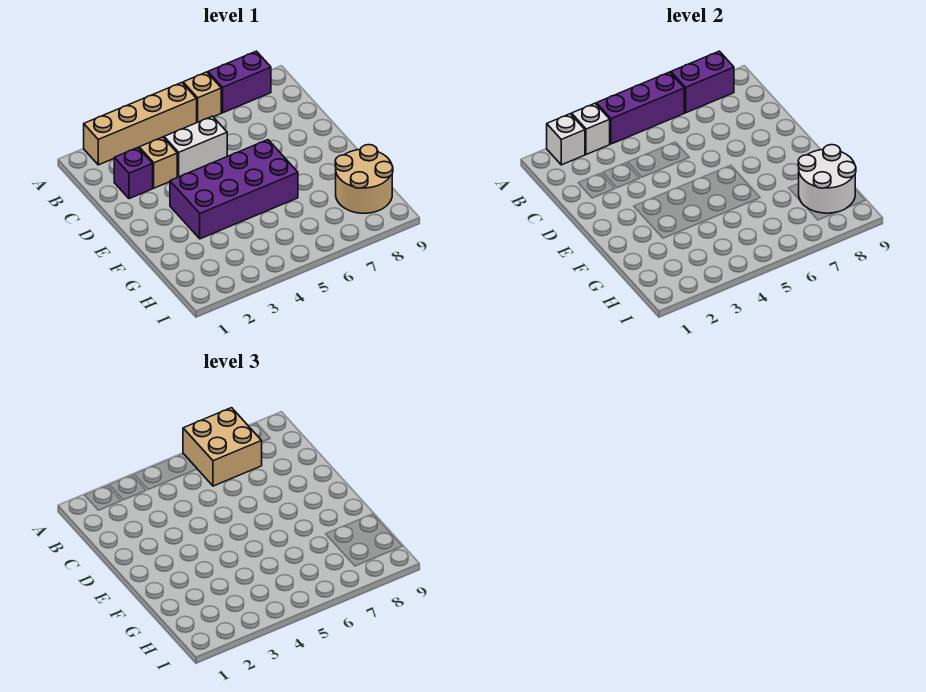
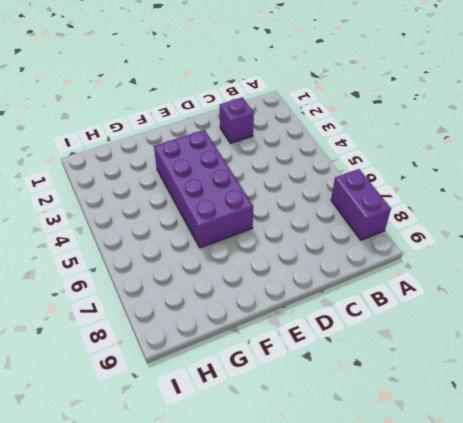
none -> tan brick A2:A5 level 1
none -> tan brick A6 level 1
none -> tan brick C3 level 1

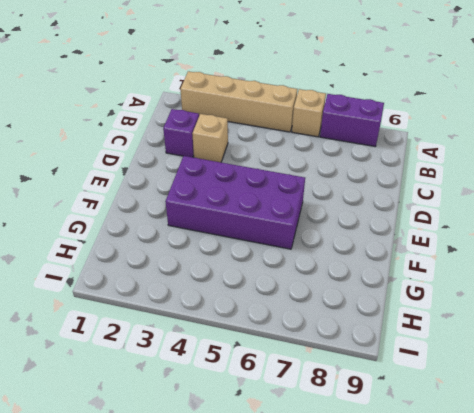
none -> white brick C4:C5 level 1
none -> tan round brick G8:H9 level 1
none -> white brick A2 level 2

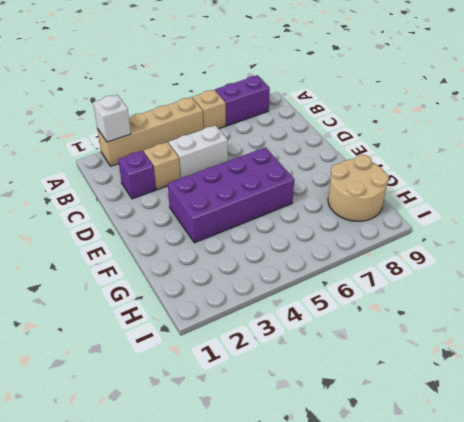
none -> white brick A3 level 2
none -> purple brick A4:A6 level 2
none -> purple brick A7:A8 level 2

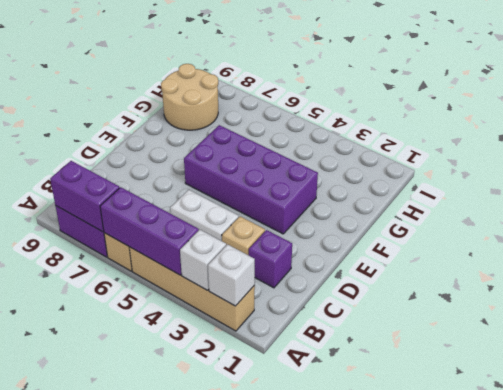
none -> white round brick G8:H9 level 2
none -> tan brick A6:B7 level 3

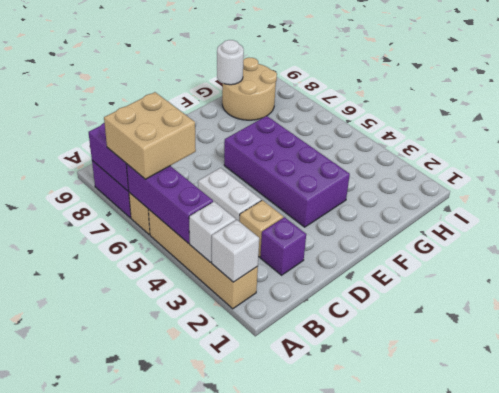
white round brick G9 level 2 -> white round brick G8:H9 level 2

